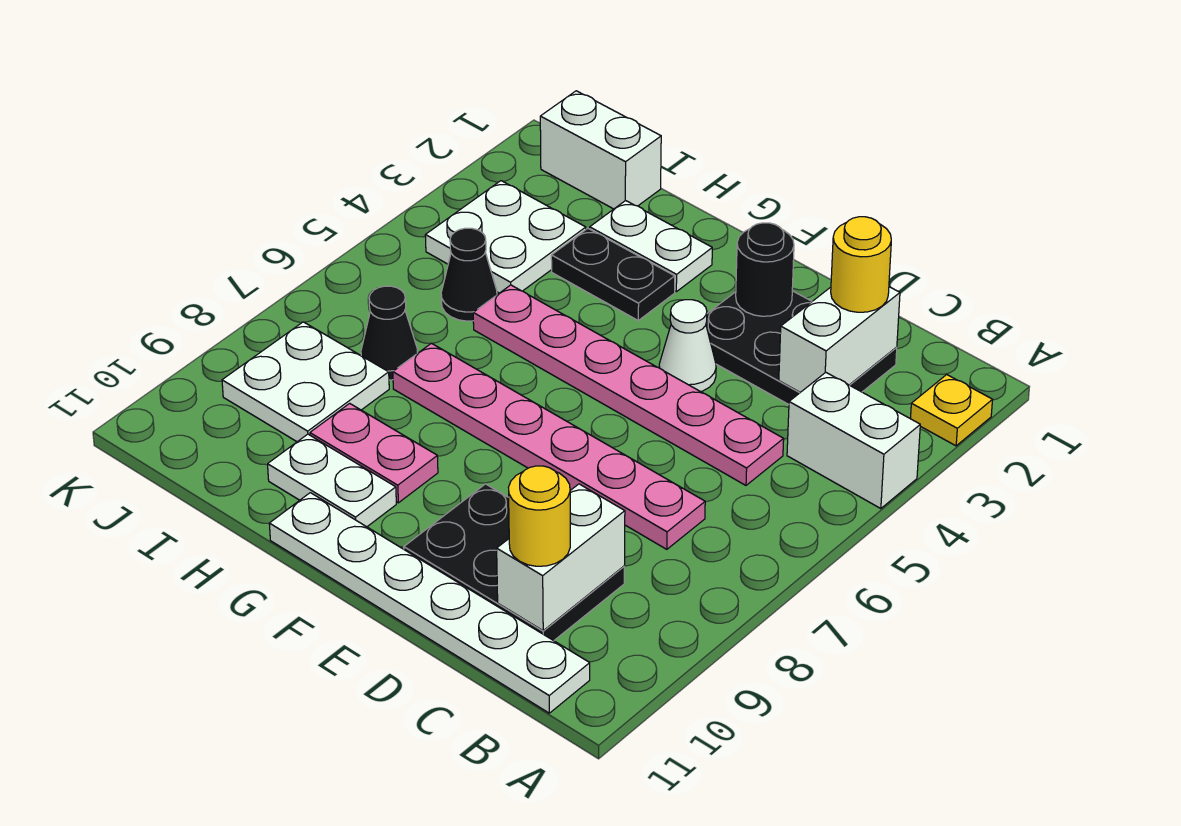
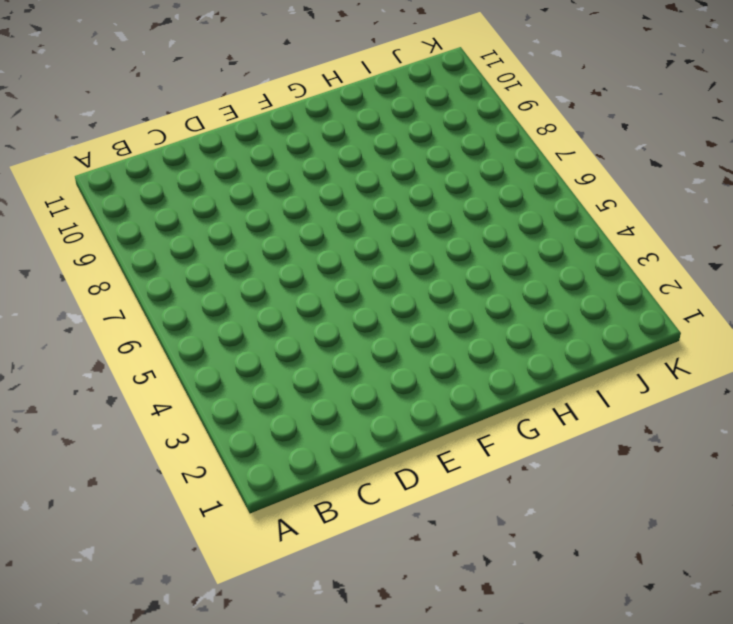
none -> yellow plate A2 level 1
none -> white brick A4:B4 level 1
none -> white plate B11:G11 level 1

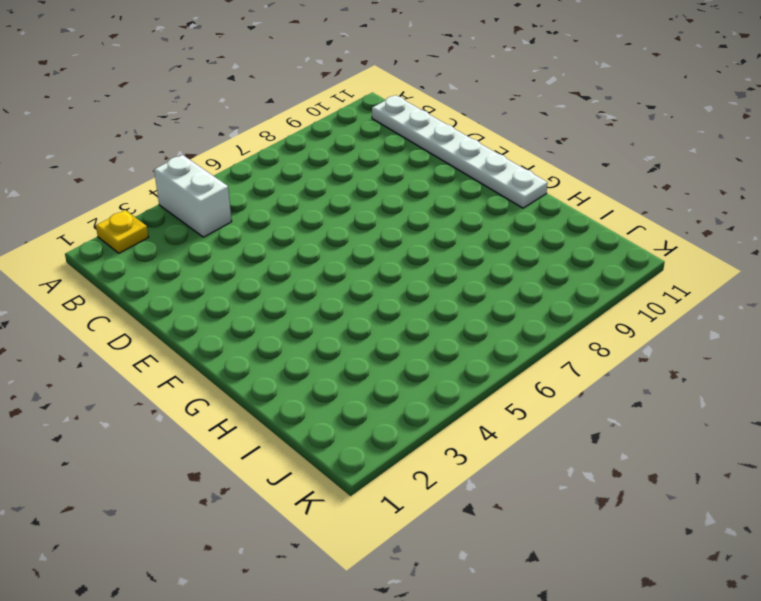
none -> black plate C2:E3 level 1
none -> pink plate C5:H5 level 1
none -> pink plate C7:H7 level 1

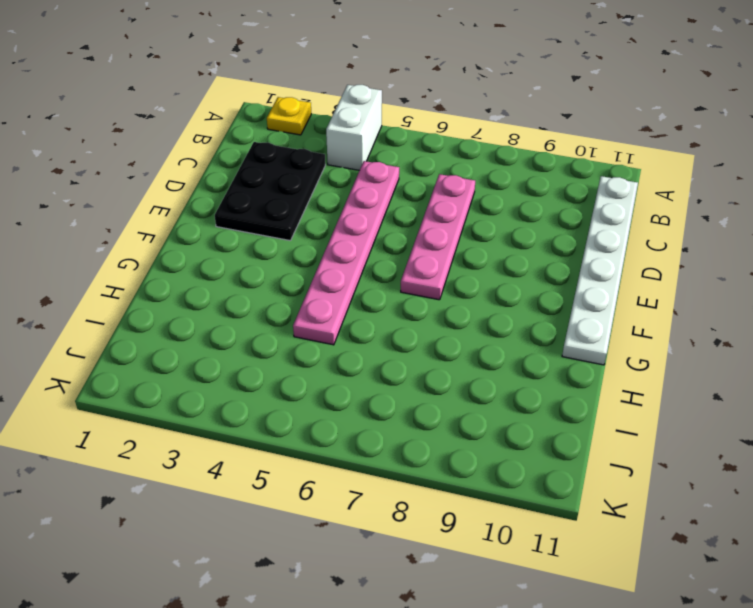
pink plate C7:F7 level 1 -> pink plate C7:H7 level 1
none -> black plate C9:E10 level 1
none -> white cone E4 level 1
none -> white plate G2:H2 level 1

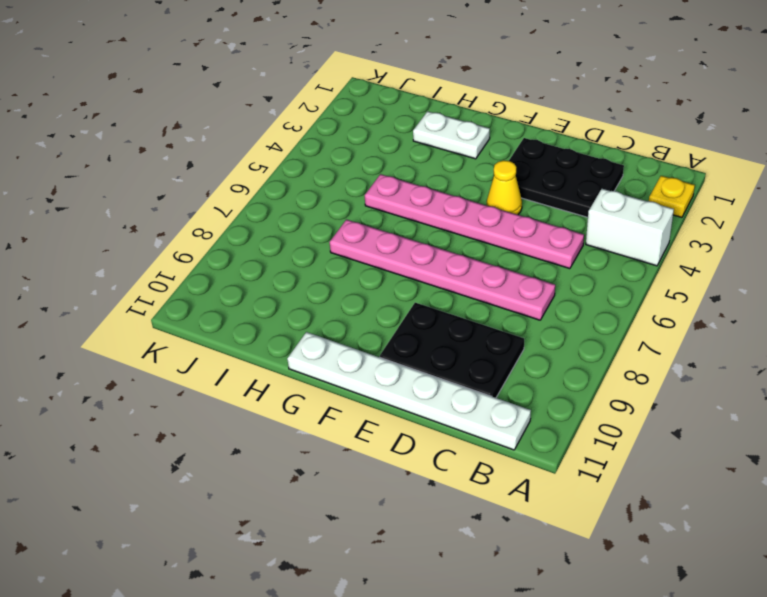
yellow cone E4 level 1 -> white cone E4 level 1
none -> black plate G3:H3 level 1
none -> pink plate G9:H9 level 1
none -> white plate G10:H10 level 1

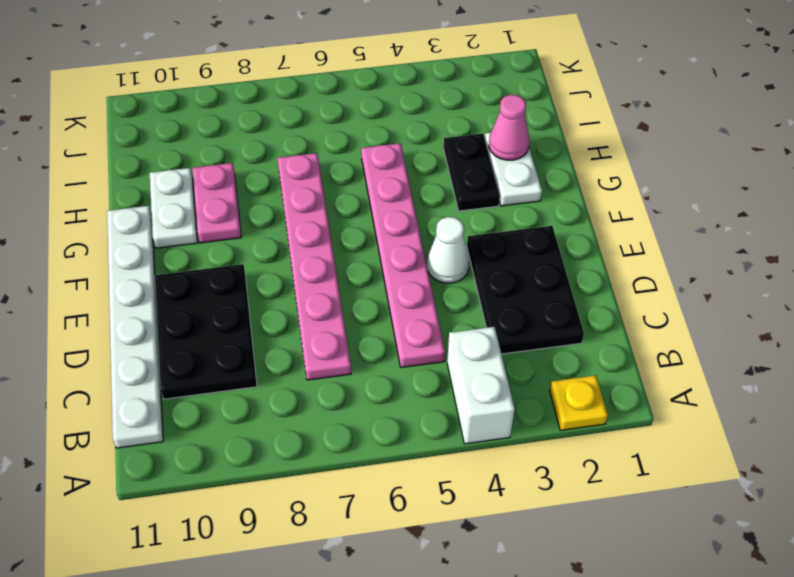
pink cone H2 level 2 -> none
none -> white brick I1:J1 level 1
none -> white plate I3:J4 level 1
none -> black cone I5 level 1

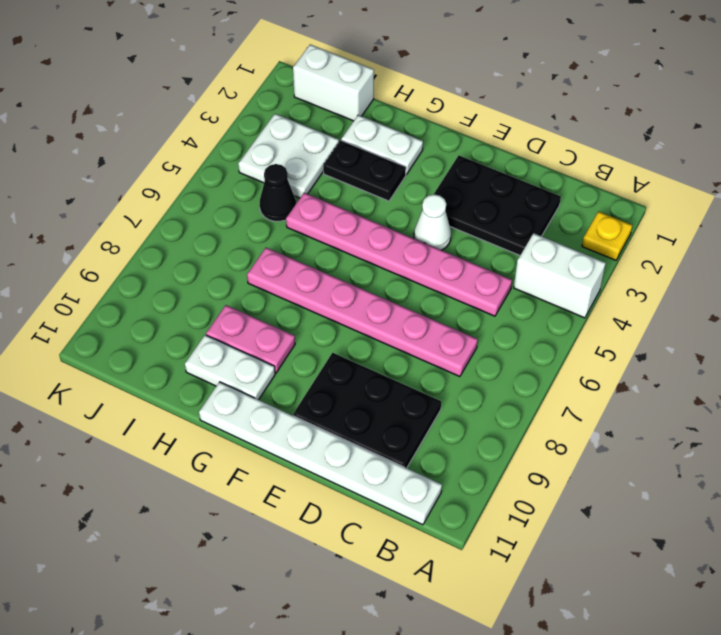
none -> black cone I7 level 1
none -> white plate I8:J9 level 1
none -> white brick C2:C3 level 2

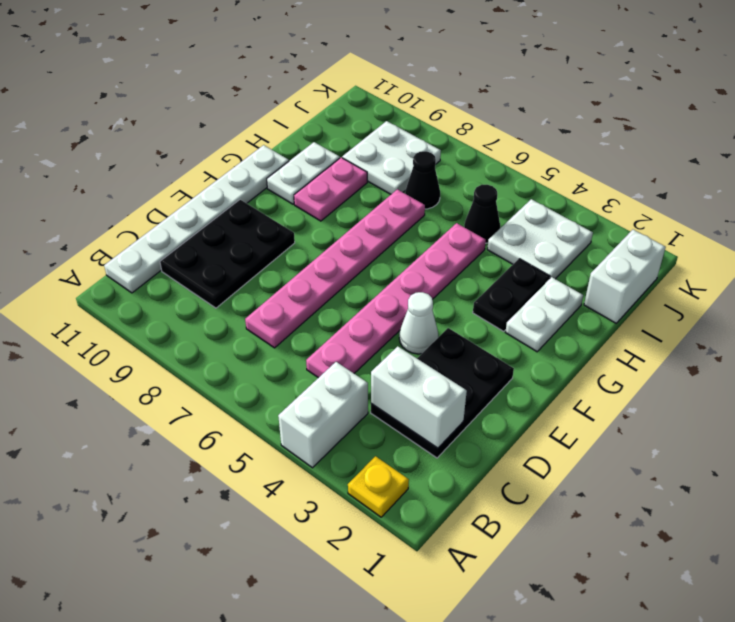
none -> white brick C9:C10 level 2
none -> black round brick E2 level 2
none -> yellow round brick C2 level 3

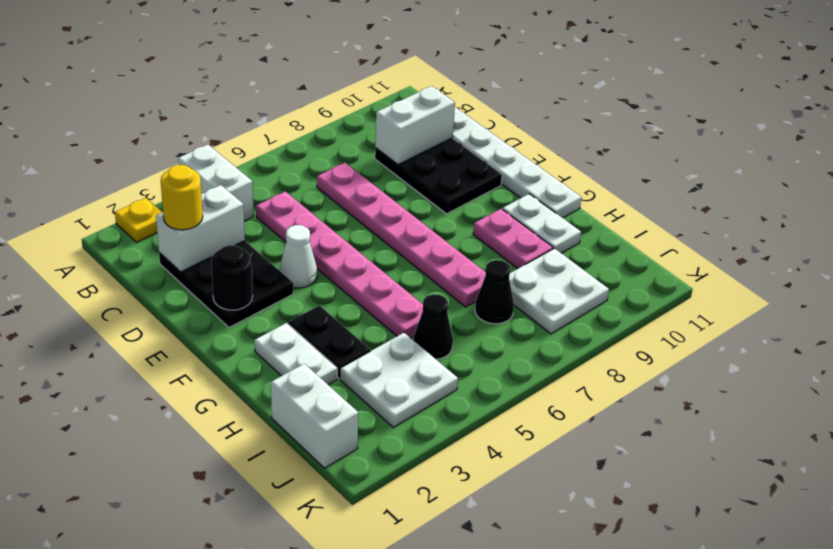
none -> yellow round brick C10 level 3

